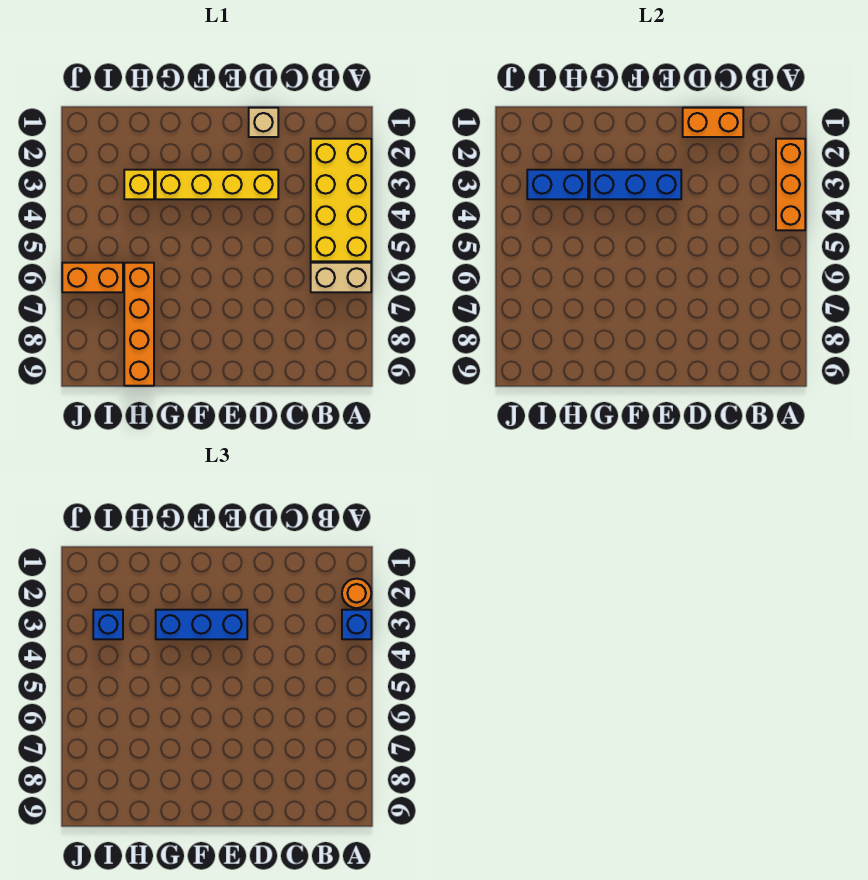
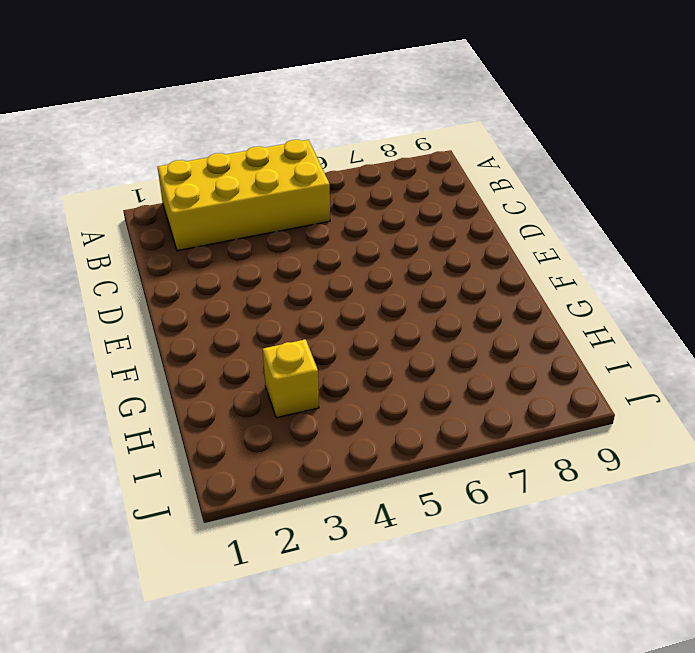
none -> tan brick A6:B6 level 1
none -> tan brick D1 level 1
none -> yellow brick D3:G3 level 1

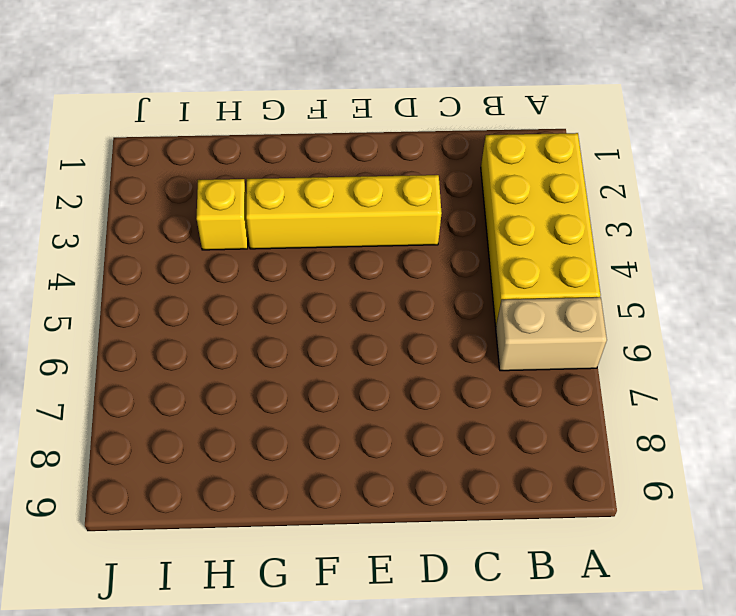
none -> tan brick D1 level 1
none -> orange brick H6:H9 level 1
none -> orange brick I6:J6 level 1

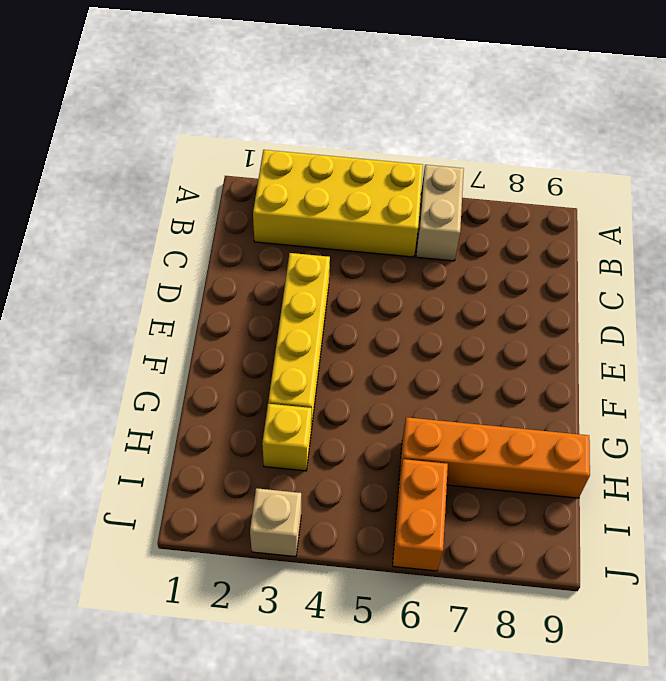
tan brick J3 level 1 -> tan brick D1 level 1
none -> orange brick A2:A4 level 2
none -> orange brick C1:D1 level 2
none -> blue brick E3:G3 level 2

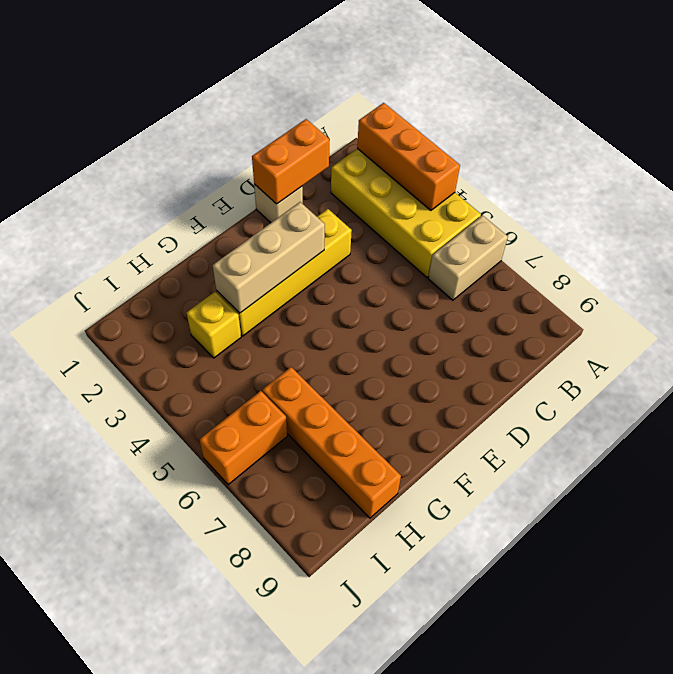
tan brick E3:G3 level 2 -> blue brick E3:G3 level 2
none -> blue brick H3:I3 level 2
none -> orange round brick A2 level 3
none -> blue brick A3 level 3

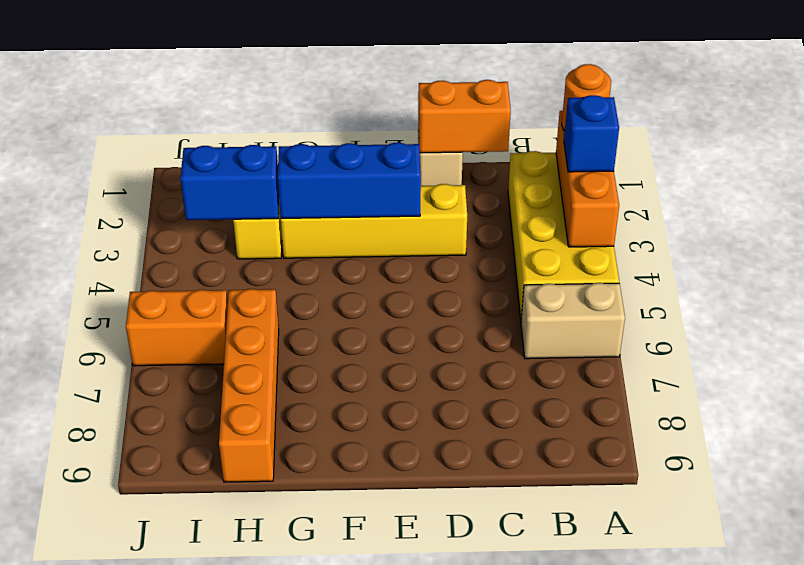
none -> blue brick E3:G3 level 3
none -> blue brick I3 level 3

